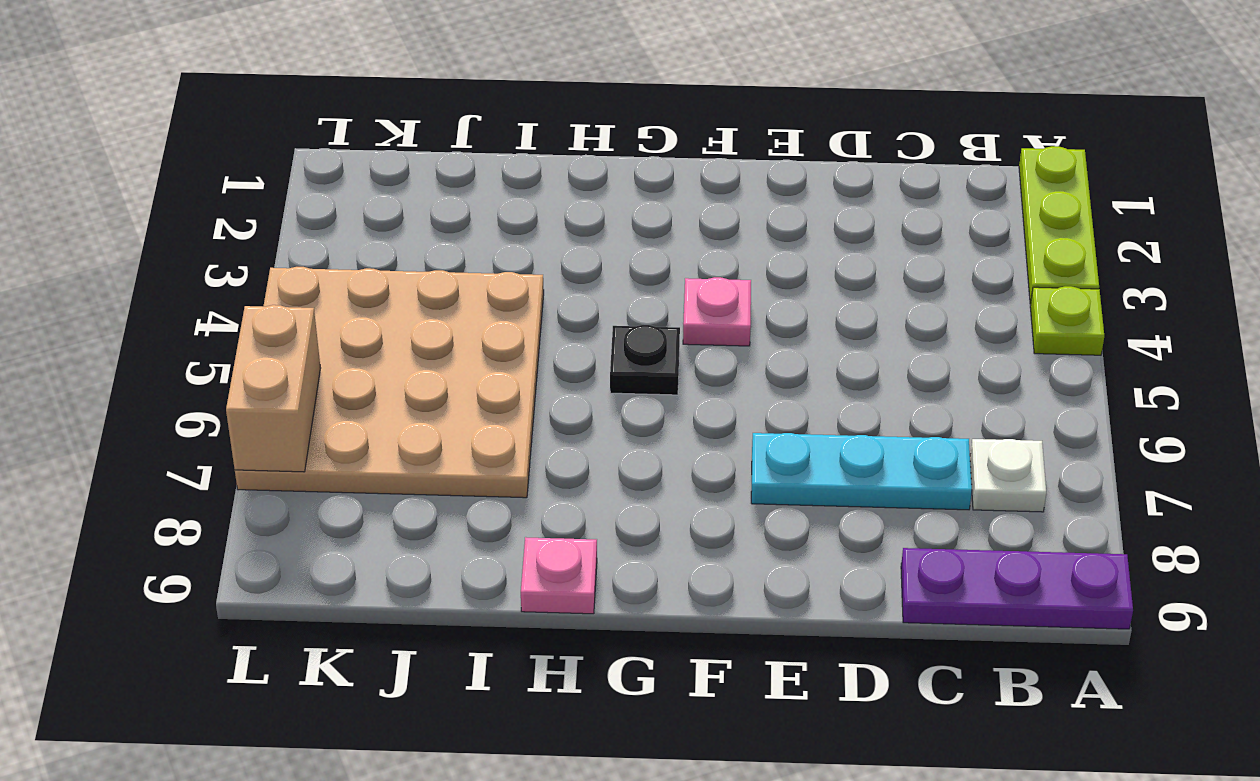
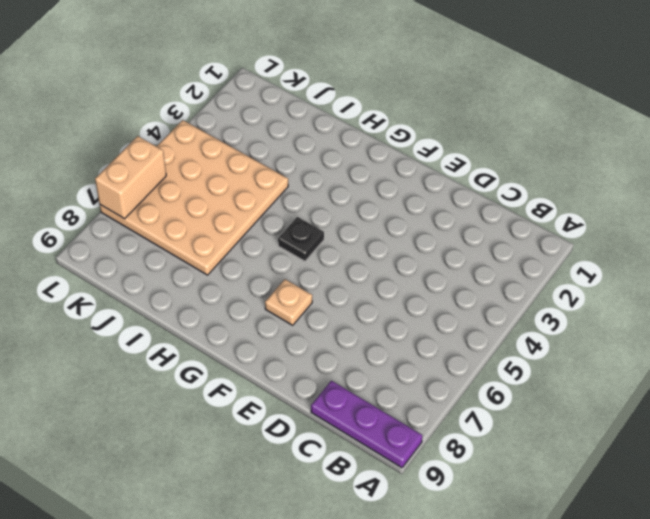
tan plate F7 level 1 -> none
none -> lime plate A1:A3 level 1
none -> lime plate A4 level 1

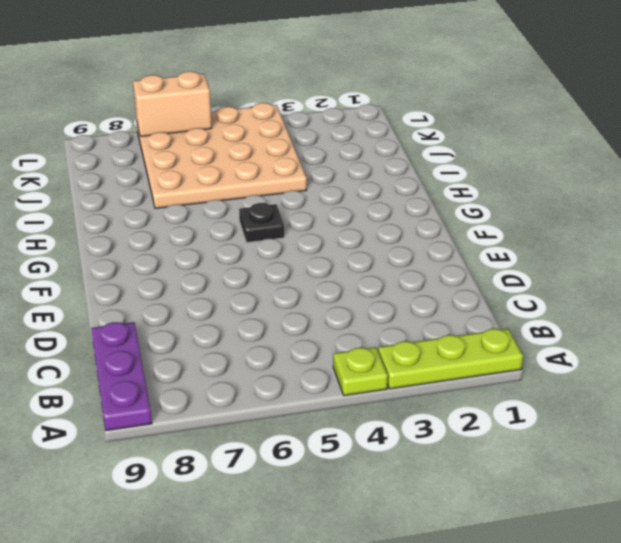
none -> white plate B7 level 1
none -> cyan plate C7:E7 level 1

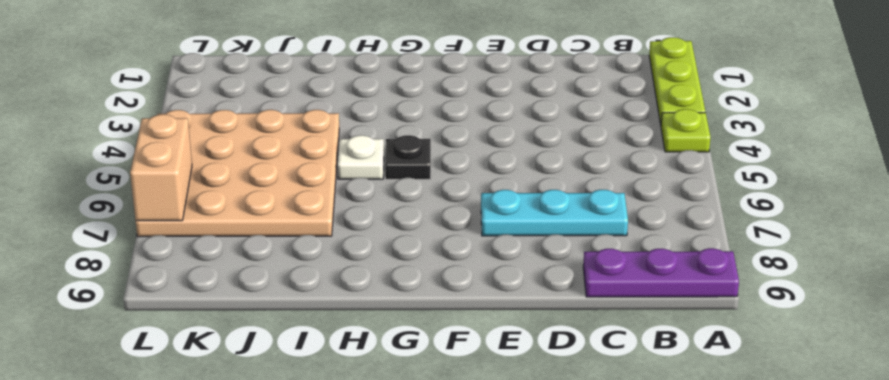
white plate H5 level 1 -> white plate B7 level 1
none -> pink plate F4 level 1
none -> pink plate H9 level 1

